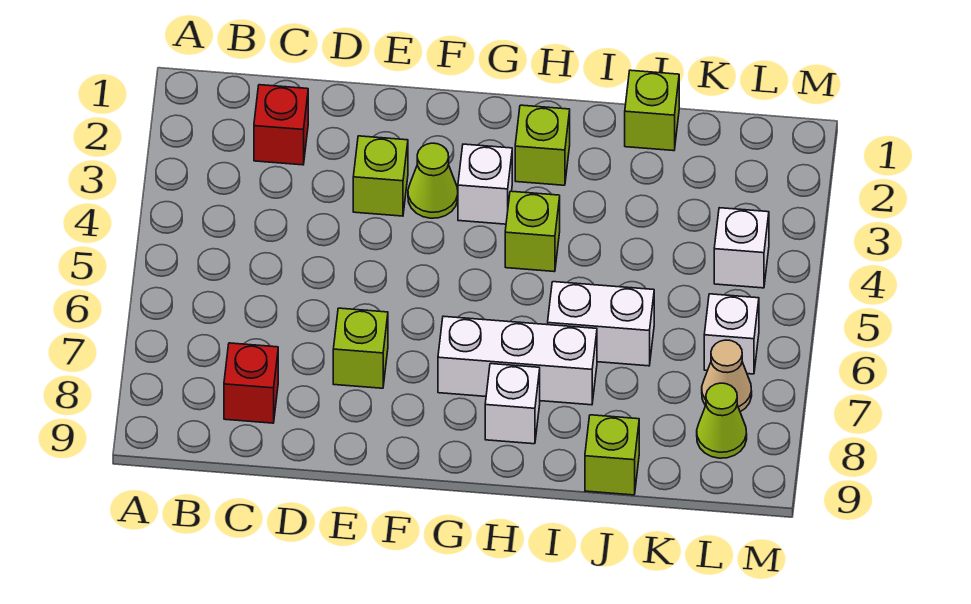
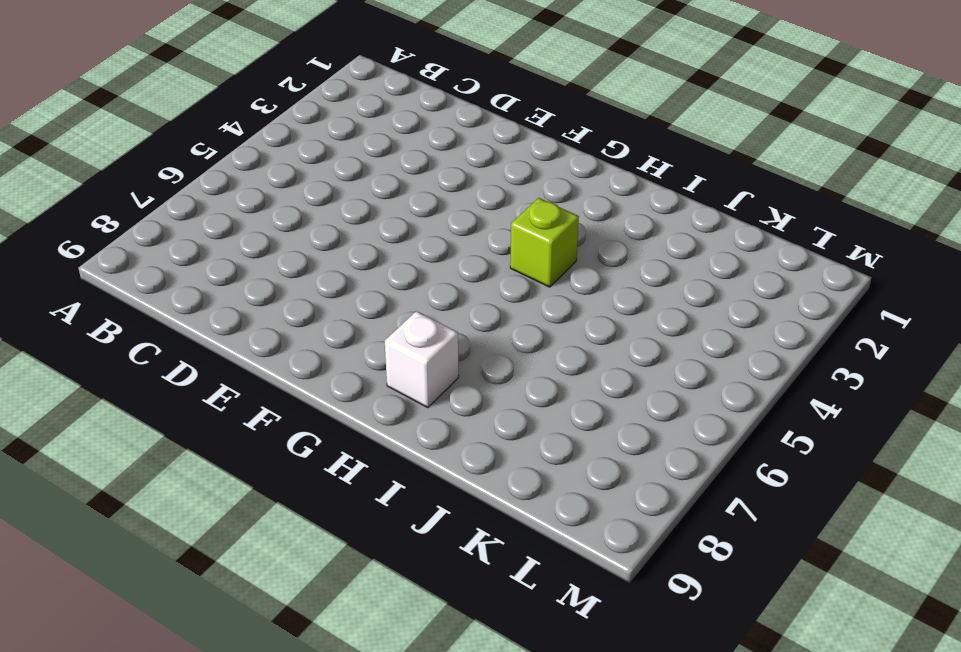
none -> red brick C2 level 1
none -> red brick C8 level 1
none -> lime brick E3 level 1

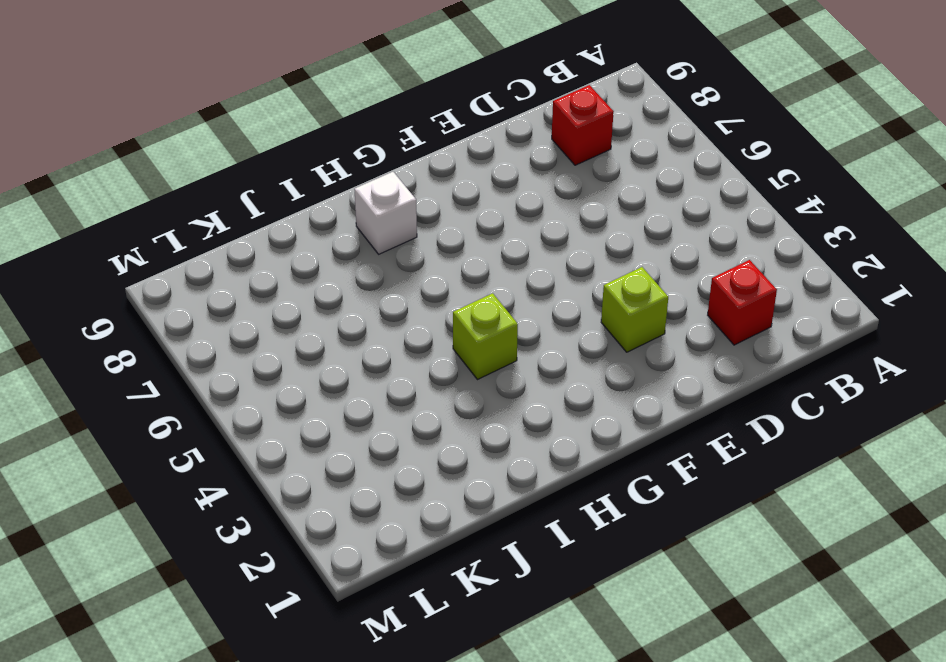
none -> lime brick E7 level 1
none -> lime cone F3 level 1
none -> white brick G3 level 1

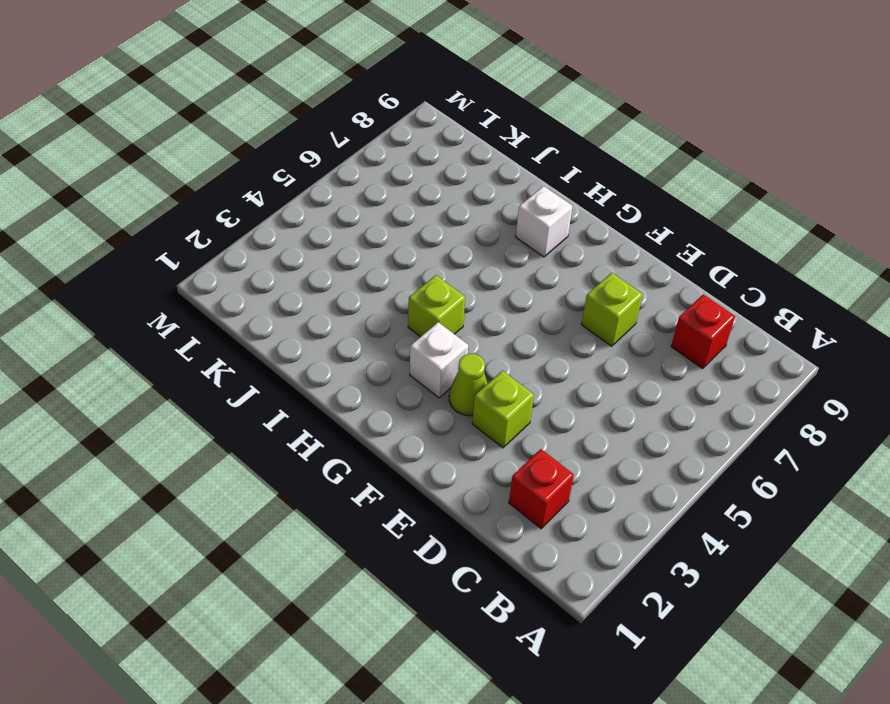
none -> white brick G7:I7 level 1
none -> lime brick H2 level 1
none -> white brick I6:J6 level 1

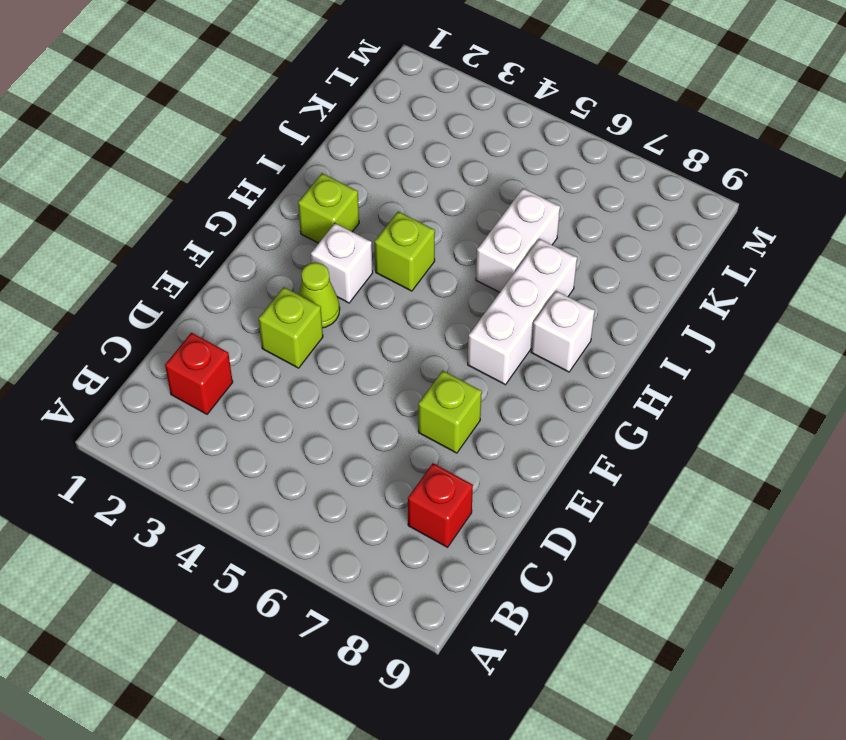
none -> lime brick J1 level 1
none -> lime brick J9 level 1
none -> white brick L4 level 1

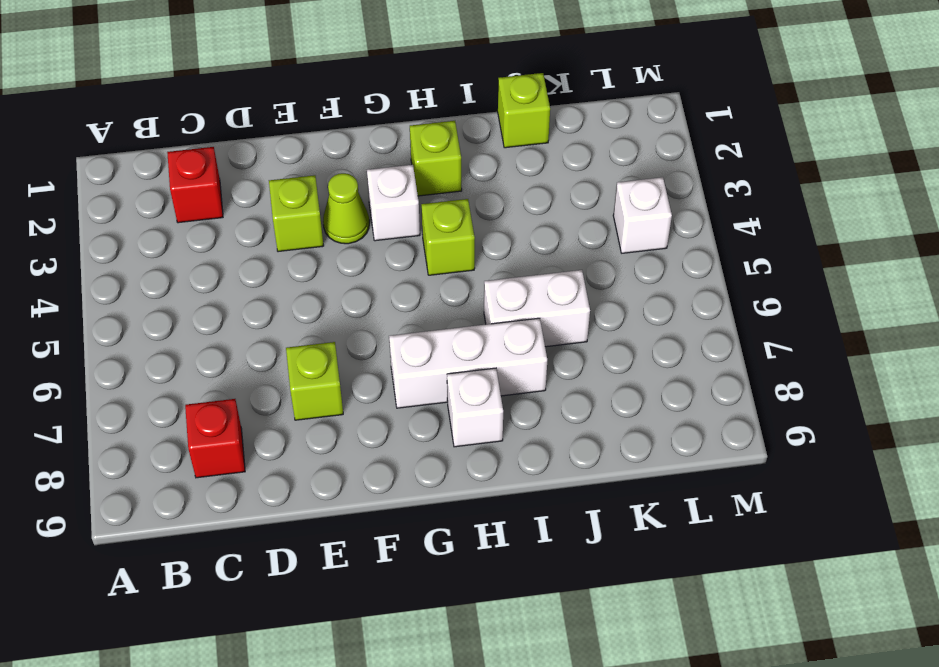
none -> lime brick J9 level 1
none -> white brick L6 level 1
none -> tan cone L7 level 1

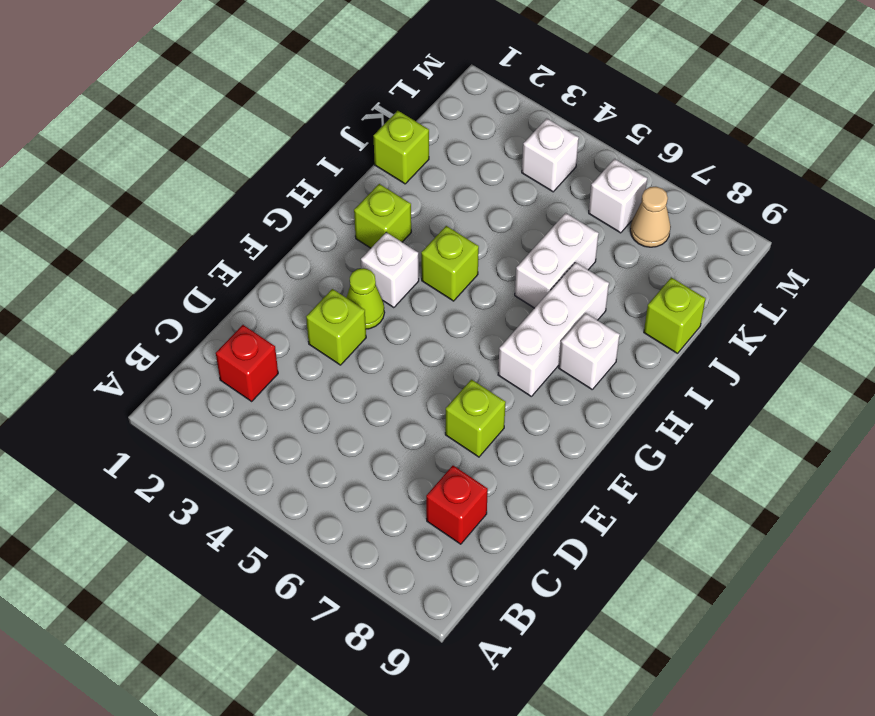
none -> lime cone L8 level 1

